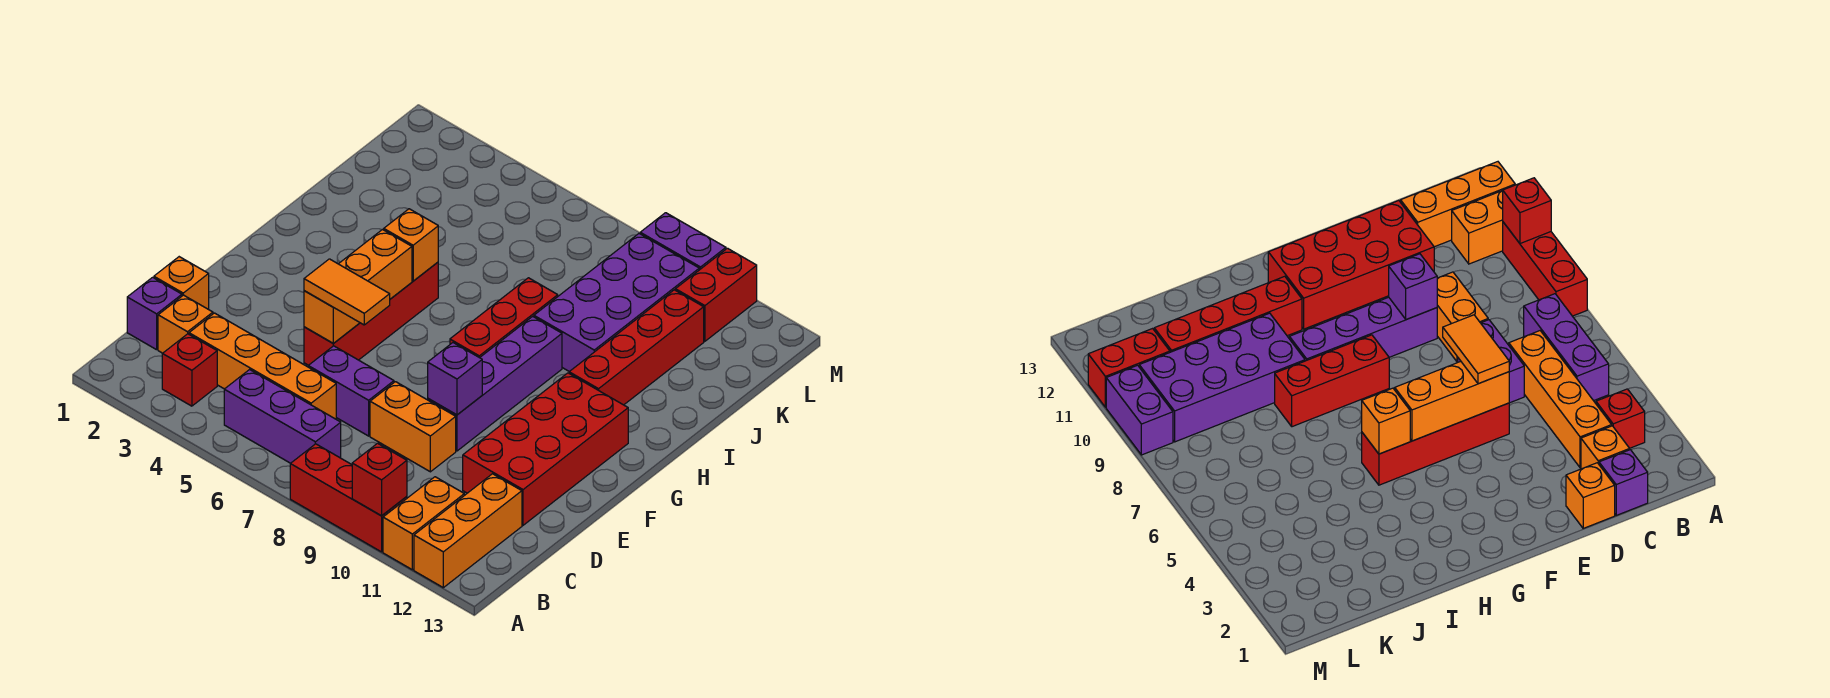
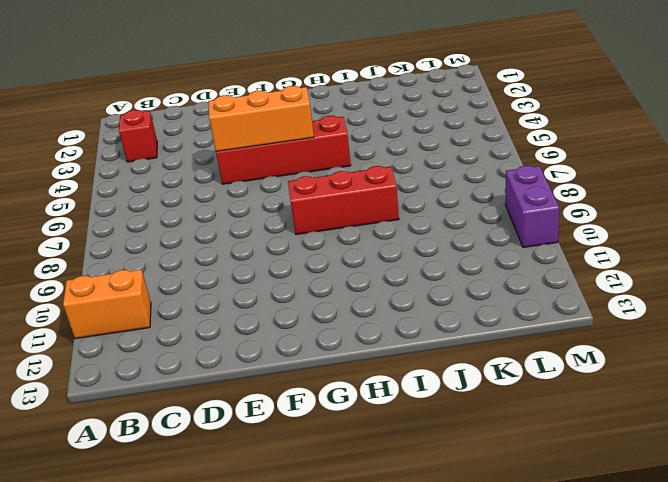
none -> red brick A8:A10 level 1
none -> orange brick A12:C12 level 1
none -> purple brick B5:B7 level 1

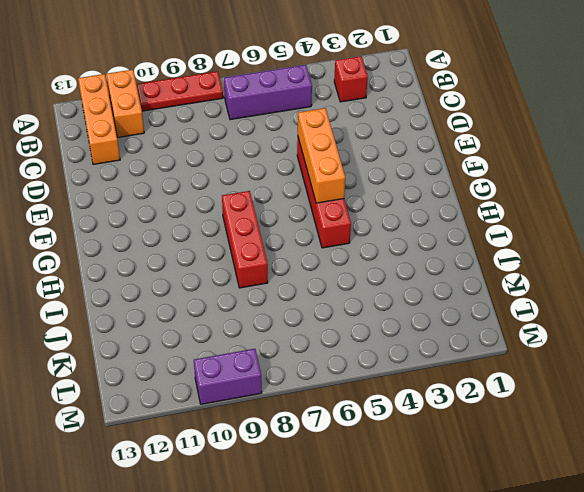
red plate A8:A10 level 1 -> red brick A8:A10 level 1
none -> purple brick C1 level 1
none -> orange brick C2 level 1
none -> orange brick C3:C6 level 1

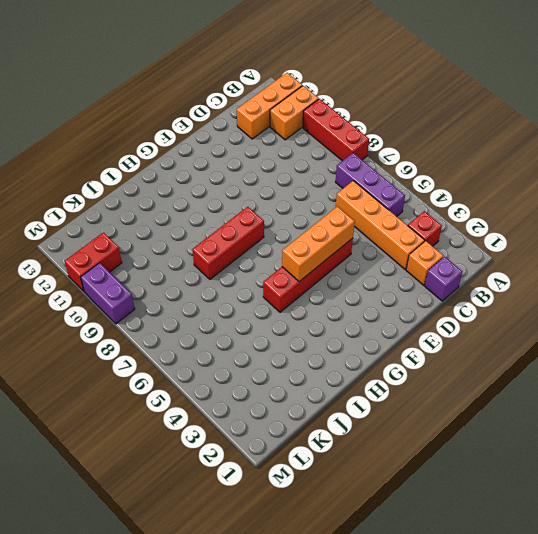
none -> orange brick D1 level 1
none -> purple brick D6:D7 level 1
none -> orange brick D8:D9 level 1

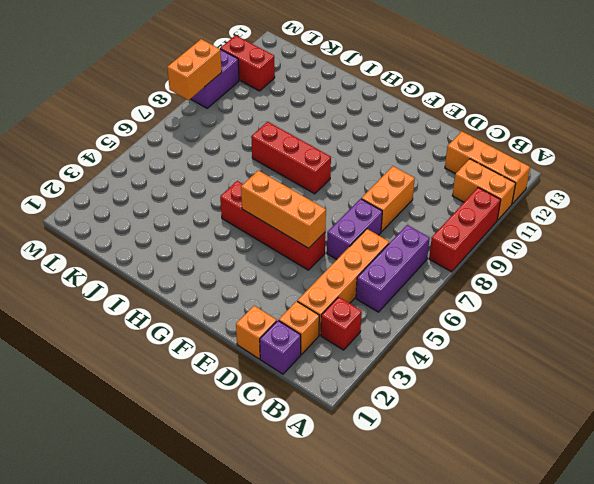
orange brick M8:M9 level 2 -> none
none -> red brick D11:G12 level 1
none -> purple brick E9:H9 level 1
none -> red brick H11:K11 level 1

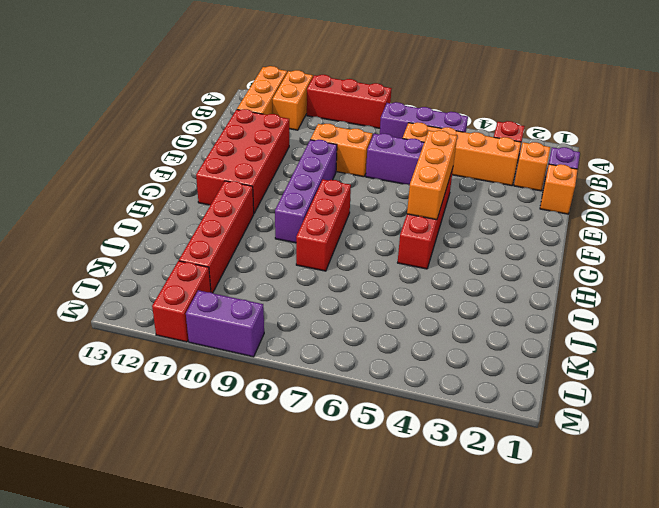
none -> purple brick I9:L10 level 1
none -> red brick A10 level 2
none -> purple brick E9 level 2

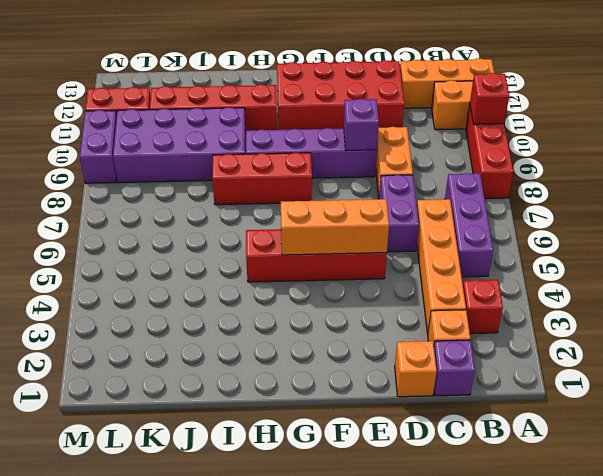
none -> orange brick H5 level 2
none -> orange tile E5:E6 level 3

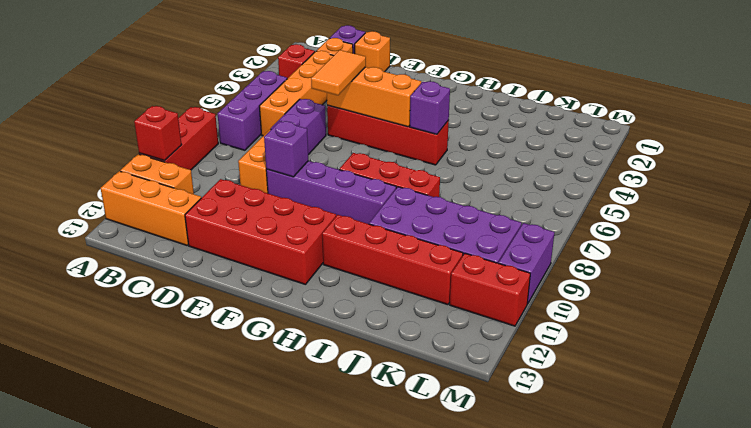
purple brick H5 level 2 -> orange brick H5 level 2

